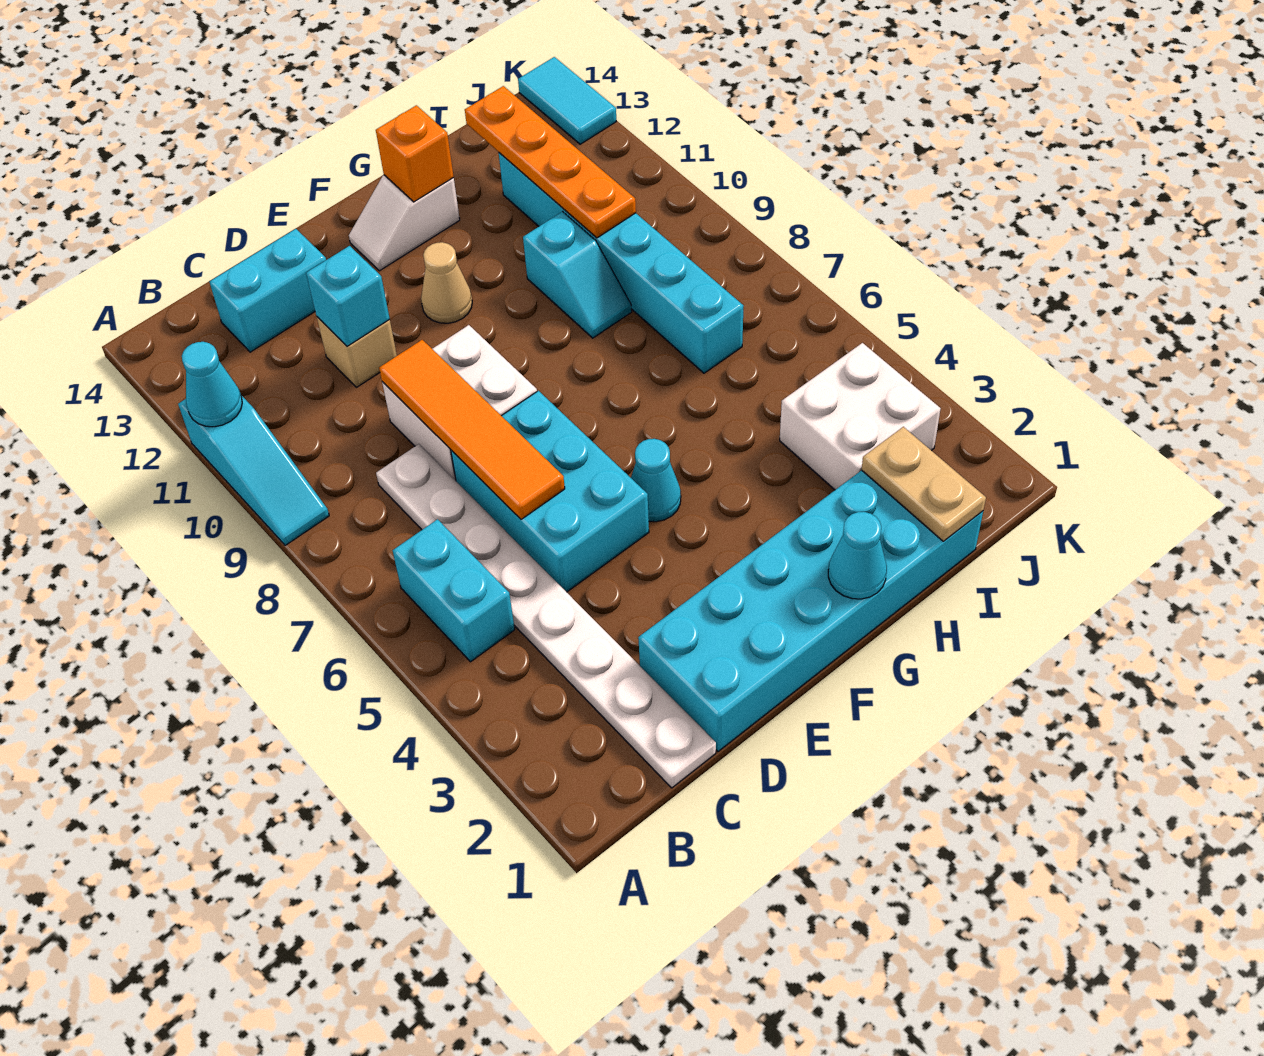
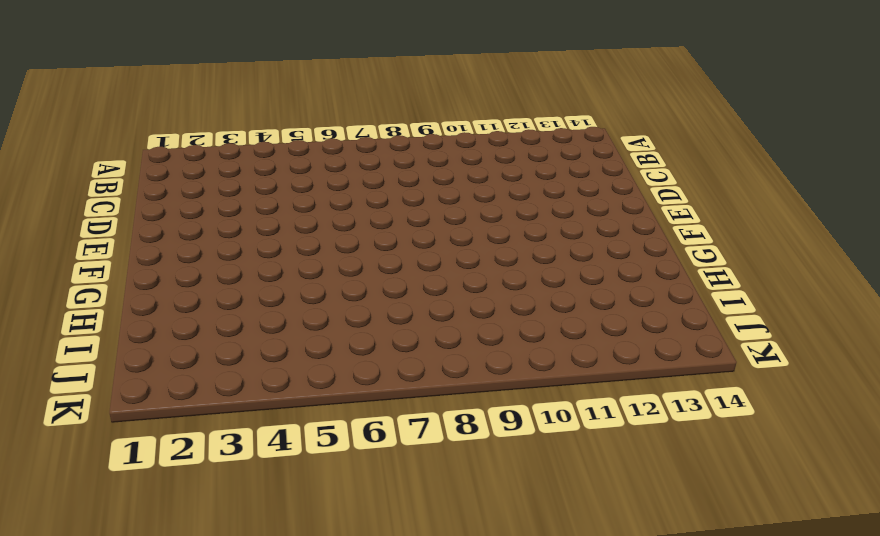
none -> cyan slope A9:A11 level 1 top 11
none -> cyan brick B5:B6 level 1
none -> white plate C1:C8 level 1

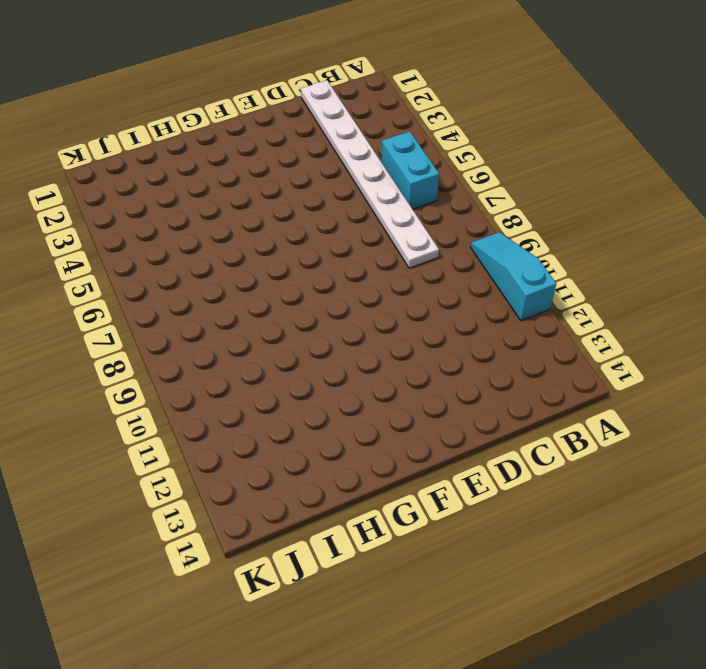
none -> cyan brick C13:D13 level 1
none -> cyan brick D1:I2 level 1
none -> cyan brick D5:E7 level 1

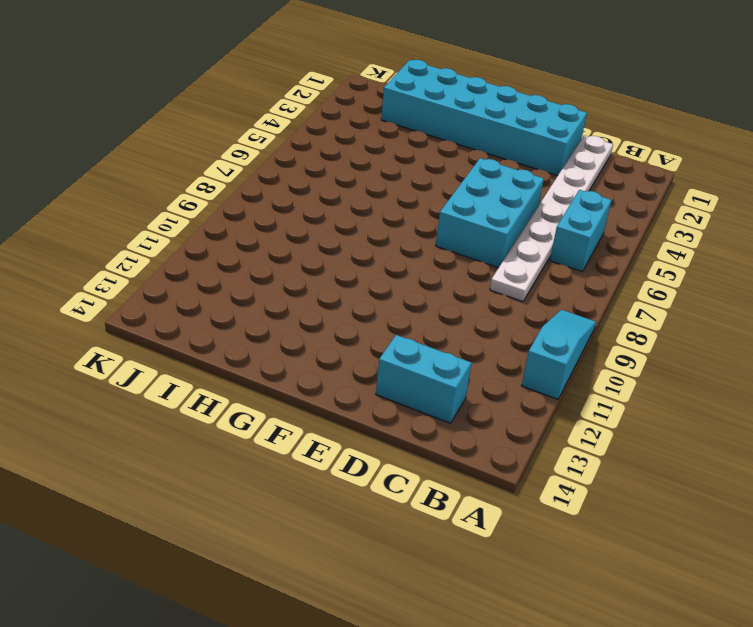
none -> white brick D8:E9 level 1
none -> tan brick D11 level 1
none -> cyan cone F5 level 1

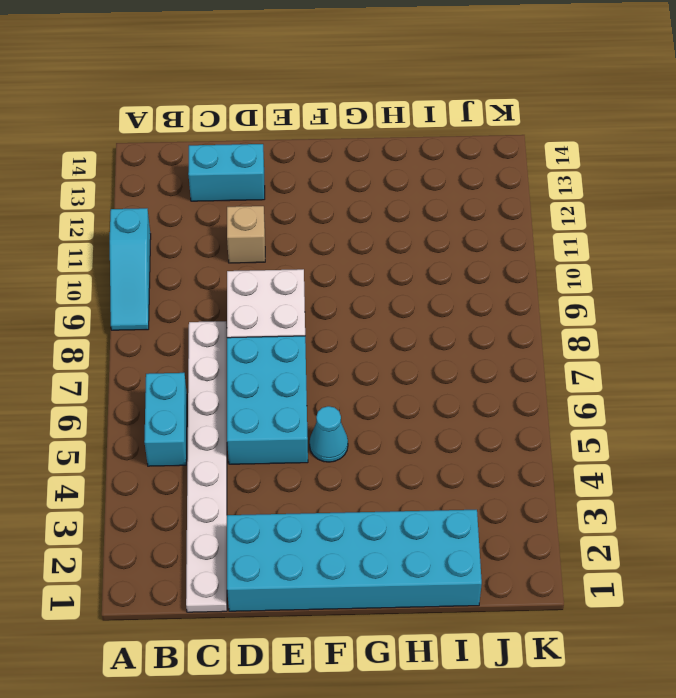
none -> tan cone F11 level 1
none -> white slope F13:G13 level 1 top G
none -> cyan slope H9:H10 level 1 top 10

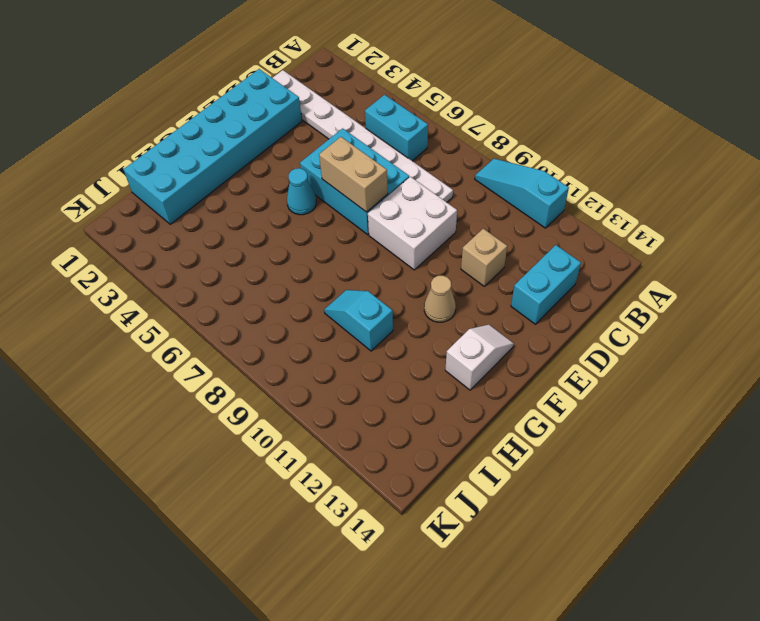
tan brick E6:E7 level 2 -> none
none -> white brick I3:J4 level 1
none -> cyan brick I7:I12 level 1
none -> cyan tile K13:K14 level 1

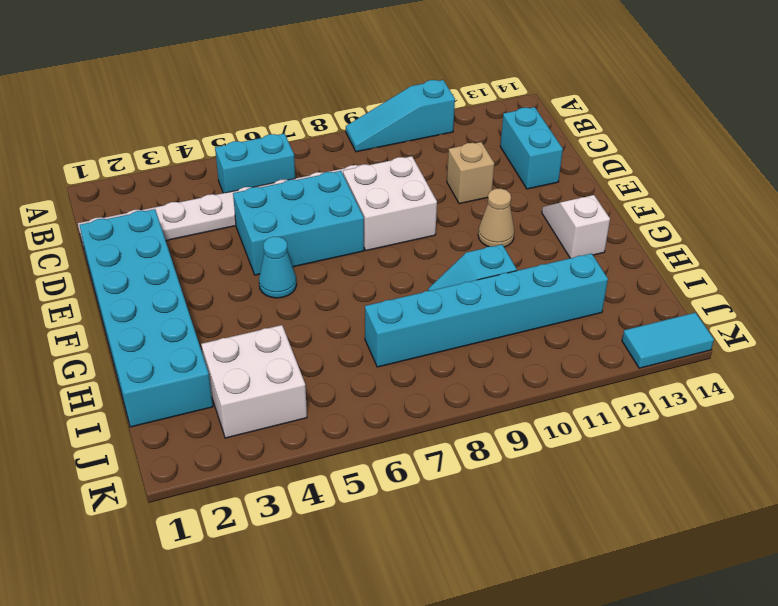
none -> cyan cone A11 level 2
none -> orange tile D6:D9 level 2
none -> cyan brick D11 level 2

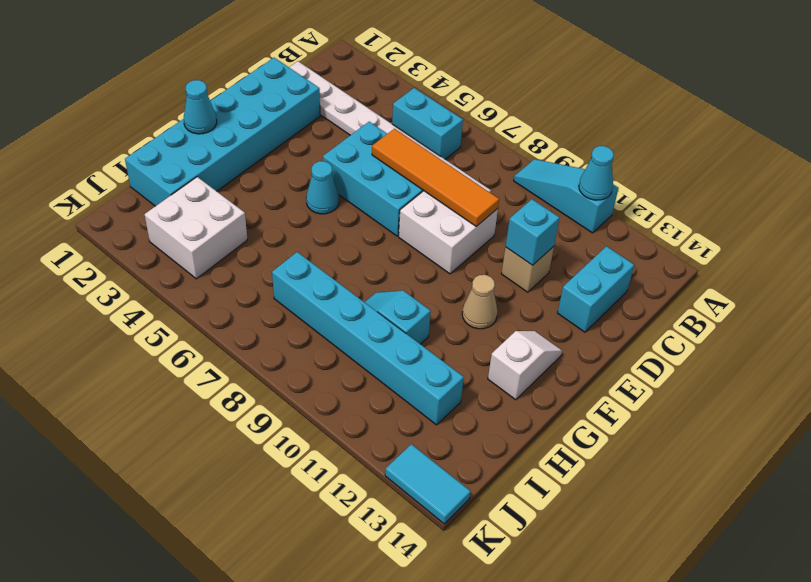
none -> orange brick G13 level 2
none -> tan plate I1:I2 level 2
none -> orange plate I10:I13 level 2

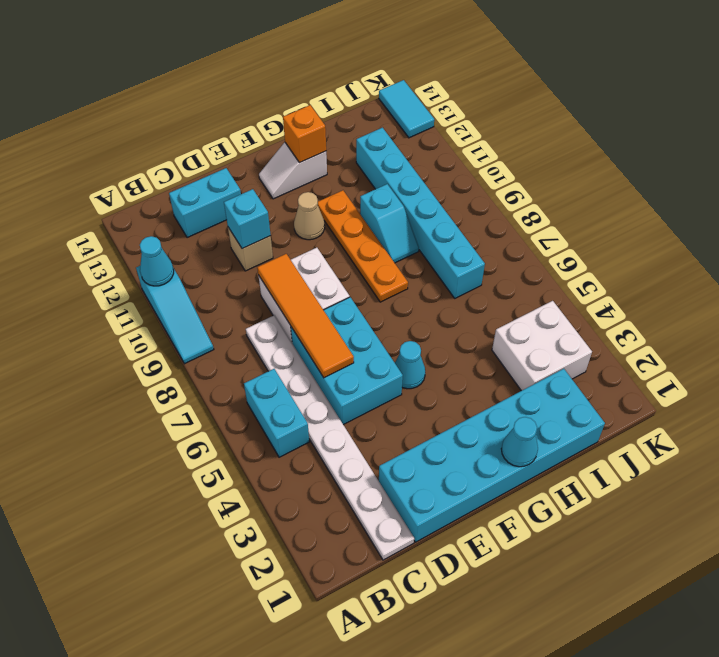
orange plate G8:G11 level 1 -> orange plate I10:I13 level 2
none -> tan plate I1:I2 level 2

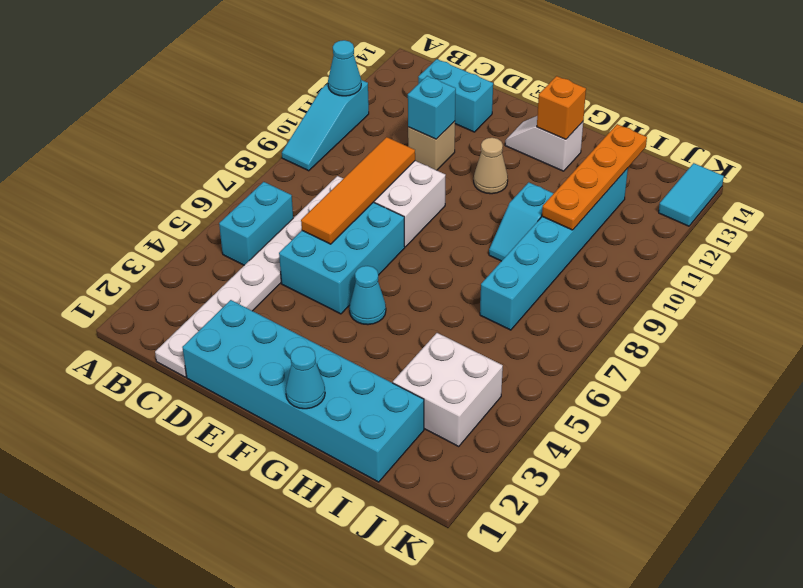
none -> tan plate I1:I2 level 2

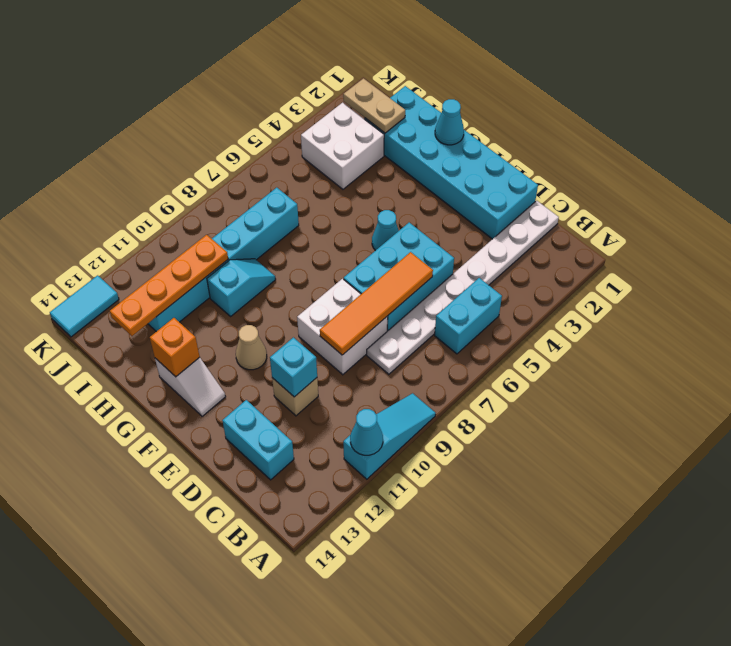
tan plate I2:J2 level 2 -> tan plate I1:I2 level 2

